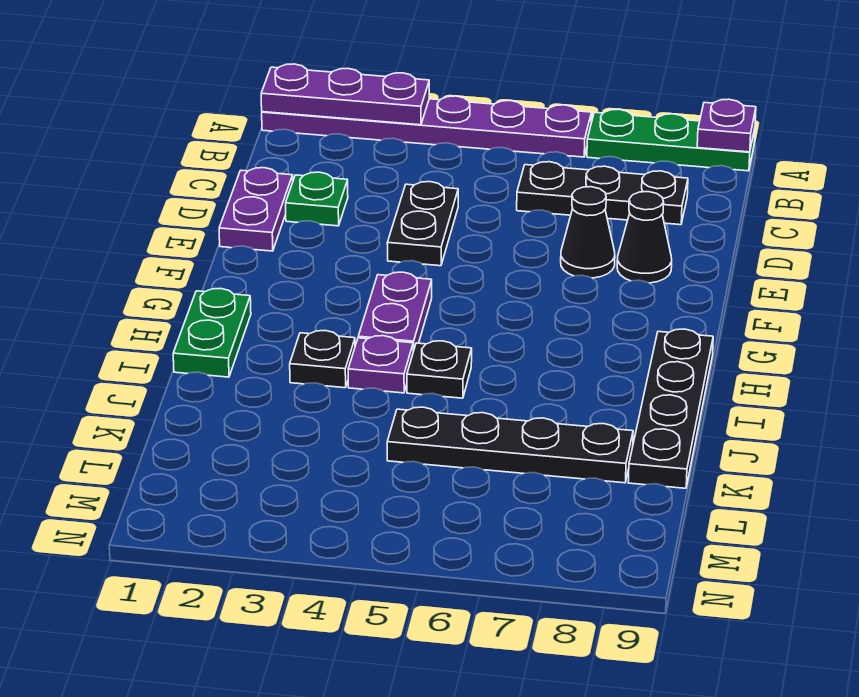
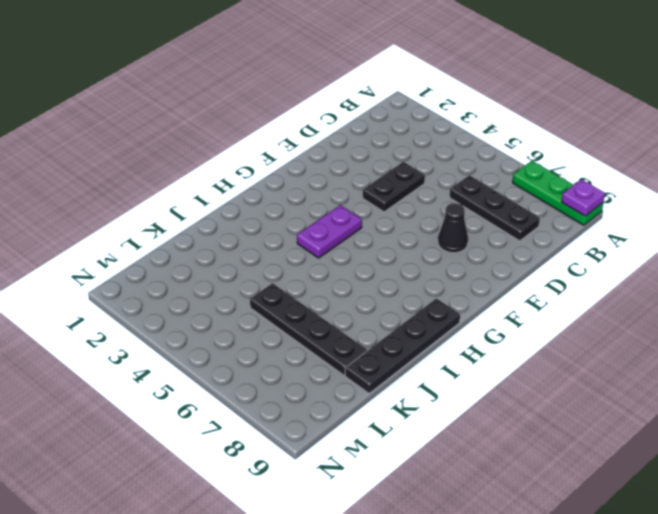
none -> purple plate A1:A6 level 1
none -> purple plate D1:E1 level 1
none -> green plate D2 level 1

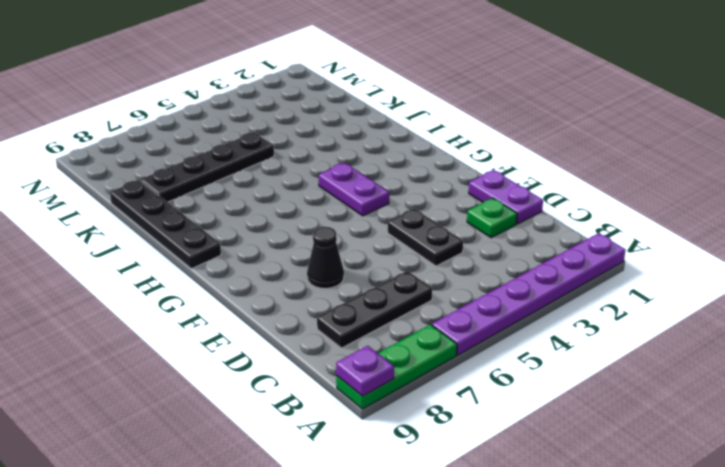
none -> black cone E8 level 1
none -> green plate H1:I1 level 1
none -> black plate I3 level 1

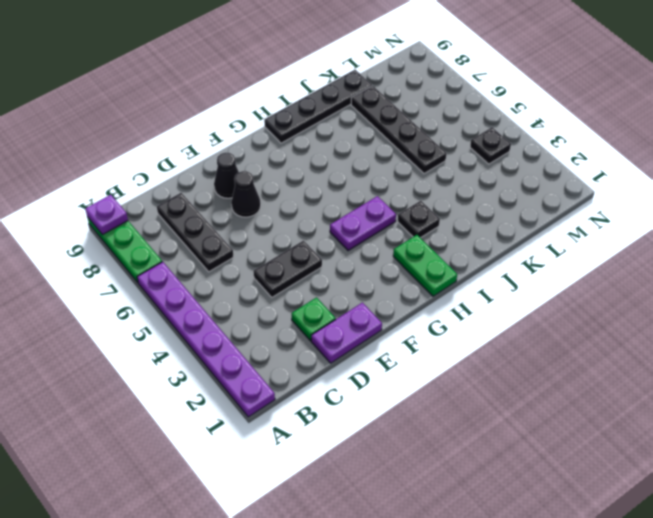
green plate H1:H2 level 1 -> green plate H1:I1 level 1
black plate M4 level 1 -> black plate I5 level 1
none -> purple plate I4 level 1
none -> purple plate A1:A3 level 2

